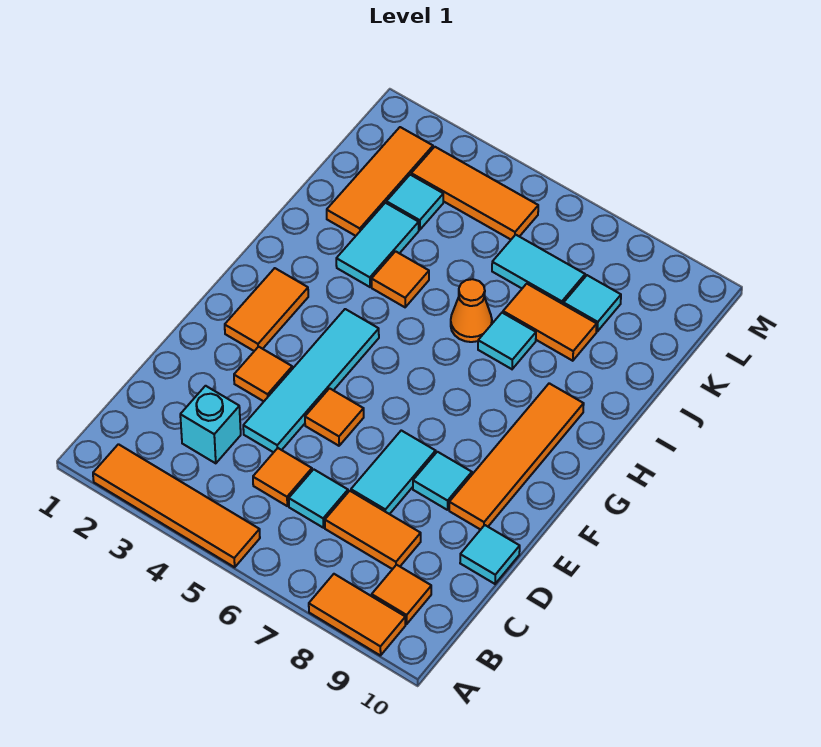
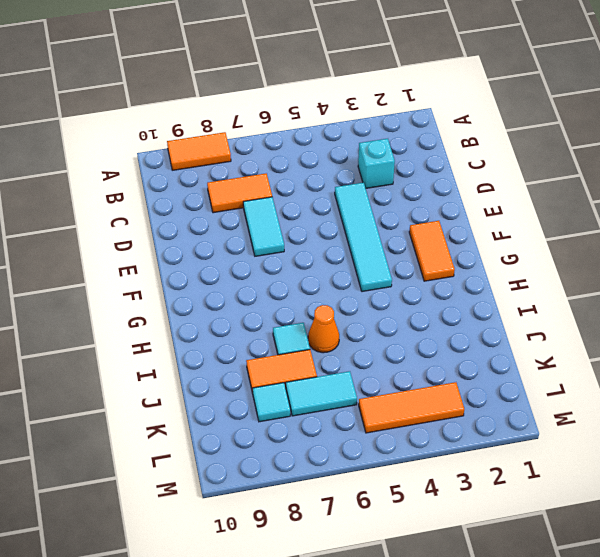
none -> orange tile A2:A5 level 1
none -> orange tile B9 level 1
none -> orange tile C5 level 1

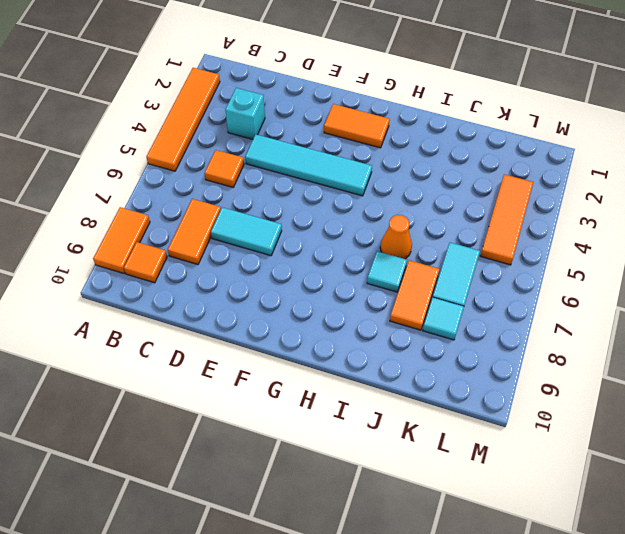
none -> cyan tile C6 level 1
none -> cyan tile D10 level 1
none -> orange tile E3 level 1

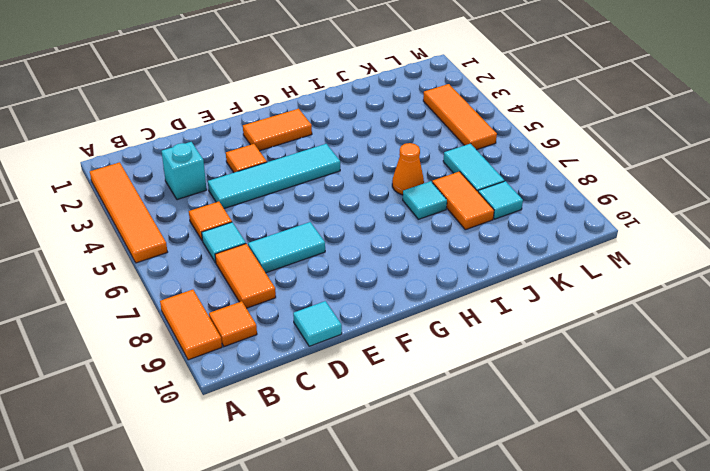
none -> orange tile E5 level 1
none -> cyan tile E8 level 1
none -> orange tile E9:H9 level 1

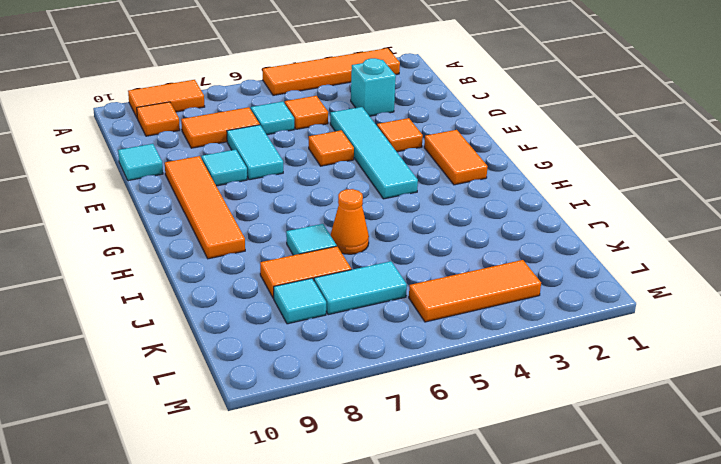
none -> cyan tile I3:J3 level 1
none -> orange tile I4 level 1
none -> orange tile J2:L2 level 1

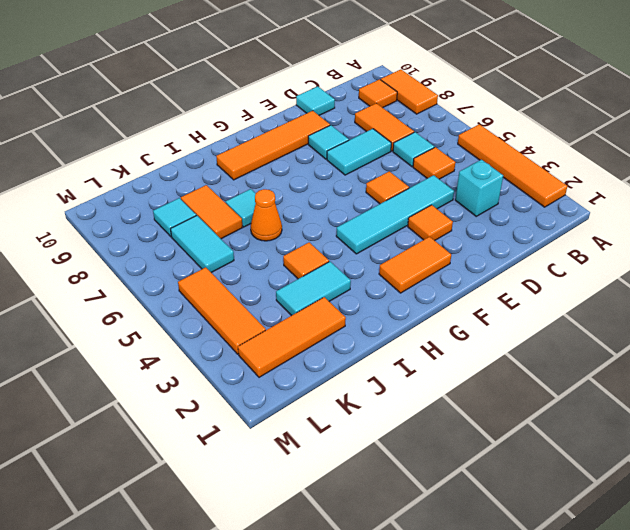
none -> cyan tile K3 level 1

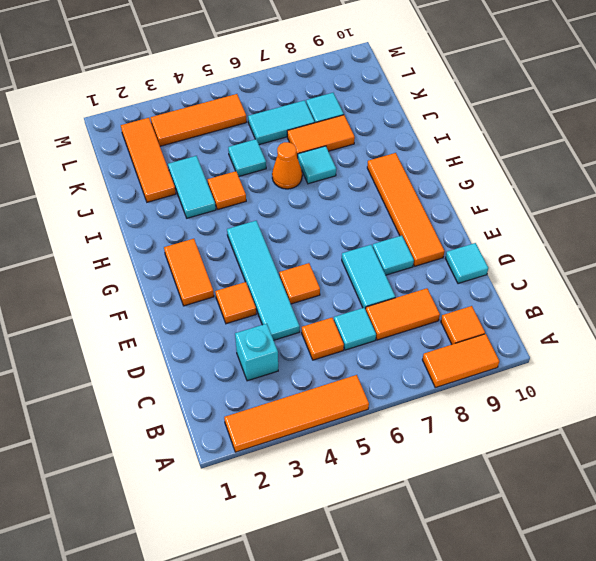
cyan tile J5 level 1 -> cyan tile K3 level 1

